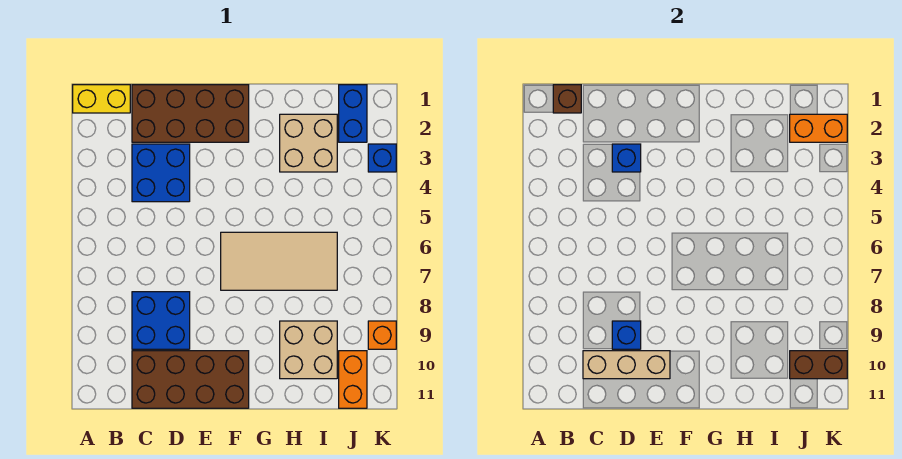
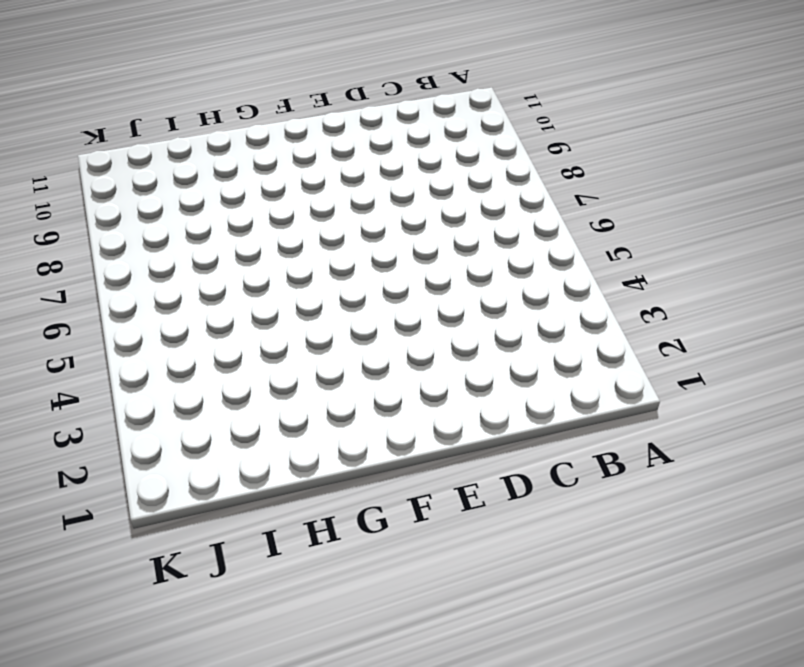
none -> yellow brick A1:B1 level 1
none -> brown brick C1:F2 level 1
none -> blue brick C3:D4 level 1

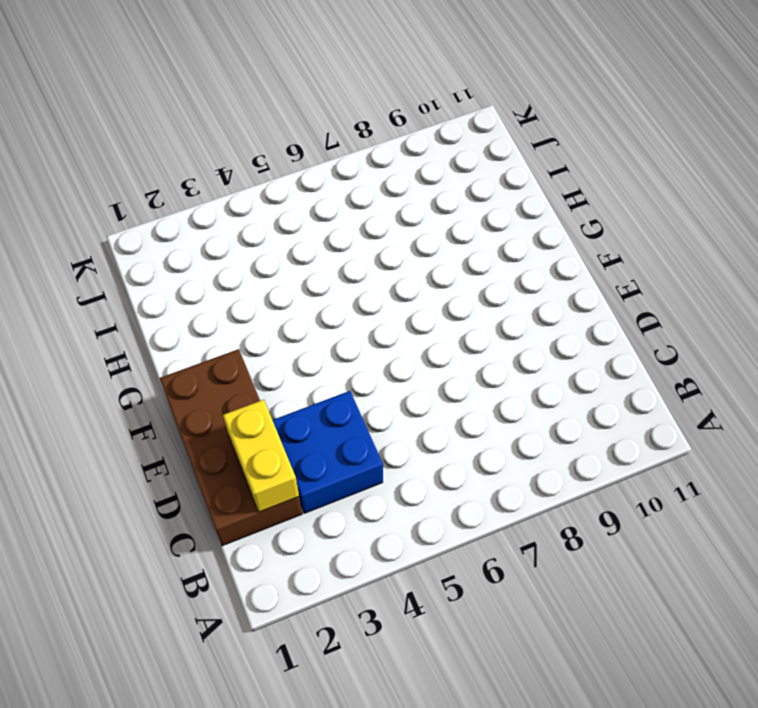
yellow brick C2:D2 level 2 -> yellow brick A1:B1 level 1
none -> blue brick C8:D9 level 1
none -> brown brick C10:F11 level 1
none -> tan tile F6:I7 level 1

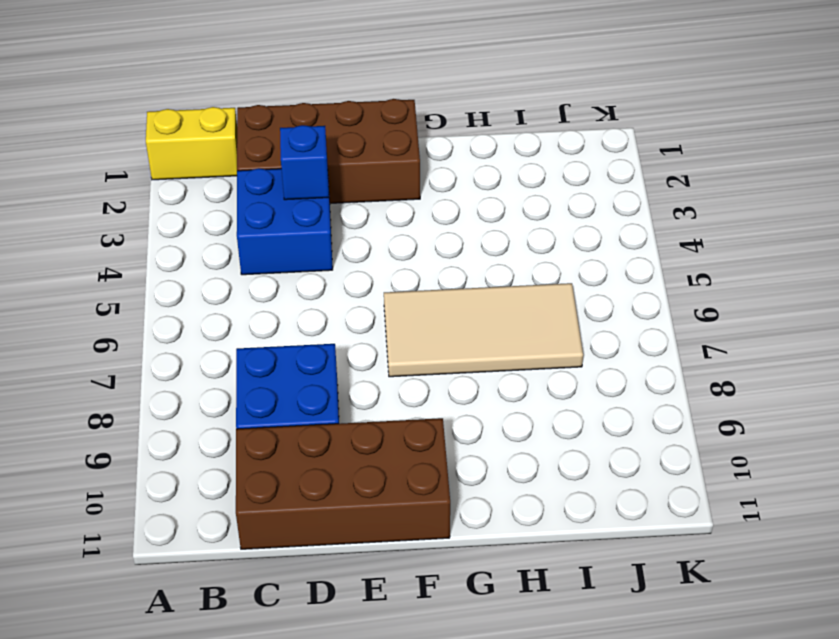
none -> tan brick H2:I3 level 1
none -> tan brick H9:I10 level 1
none -> blue brick J1:J2 level 1

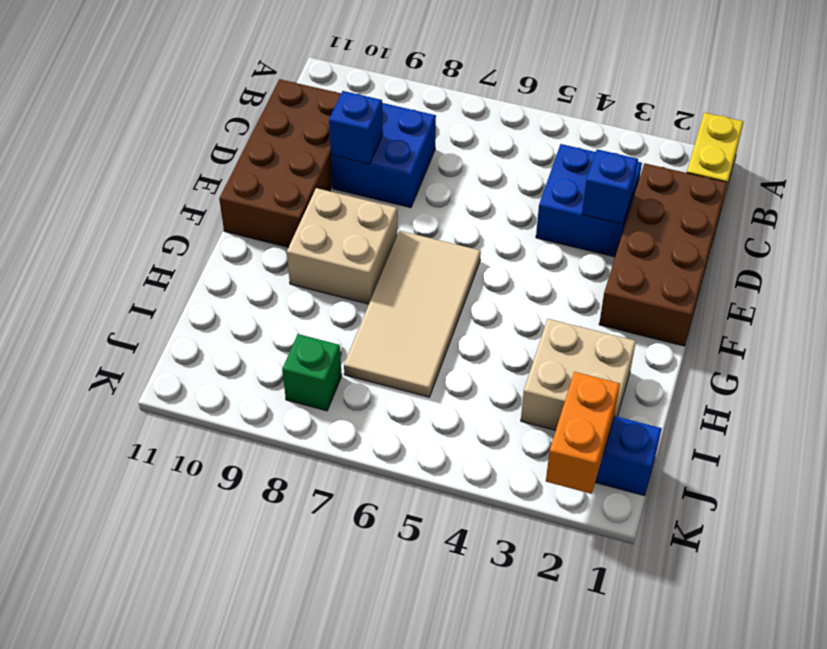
tan brick F8:G9 level 1 -> tan brick H9:I10 level 1
green brick J8 level 1 -> none
none -> orange brick J10:J11 level 1
none -> blue brick K3 level 1
none -> orange brick K9 level 1

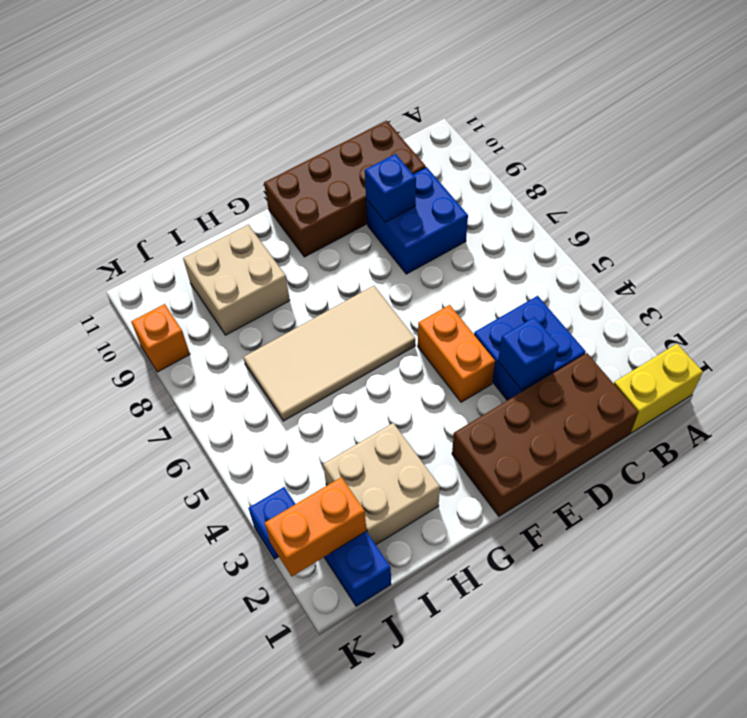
orange brick E4:E5 level 1 -> orange brick J10:J11 level 1
none -> brown brick B1 level 2
none -> tan brick C10:E10 level 2
none -> brown brick J10:K10 level 2

